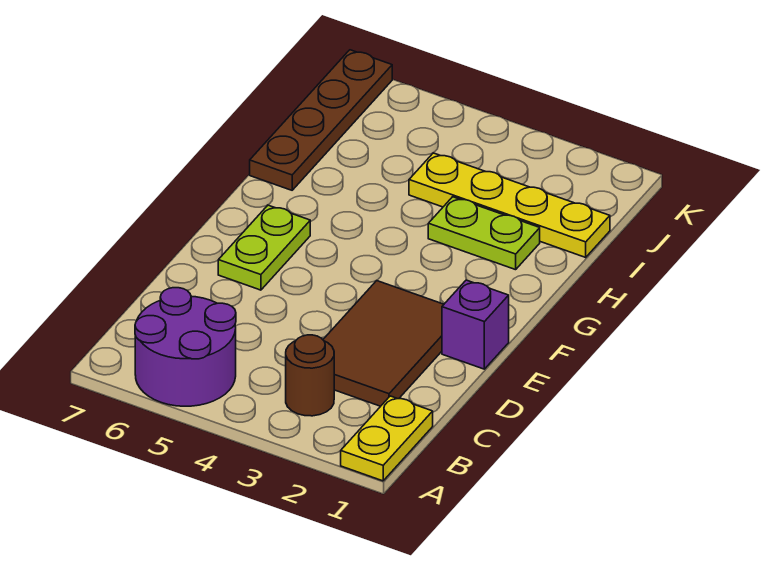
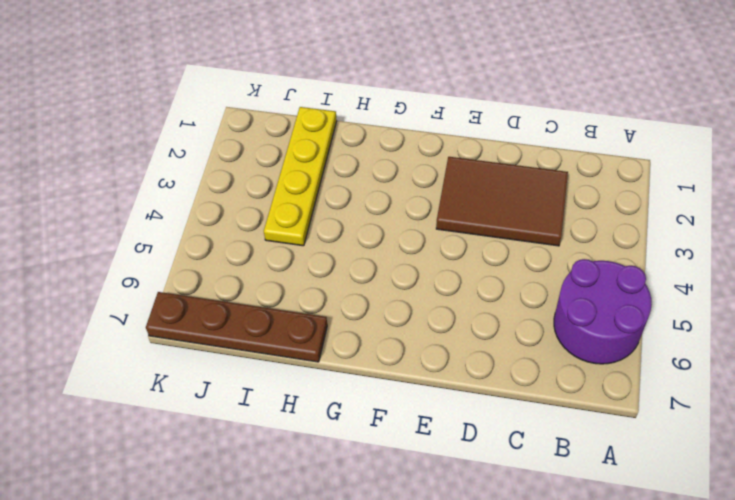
none -> yellow plate A1:B1 level 1
none -> brown round brick B3 level 1

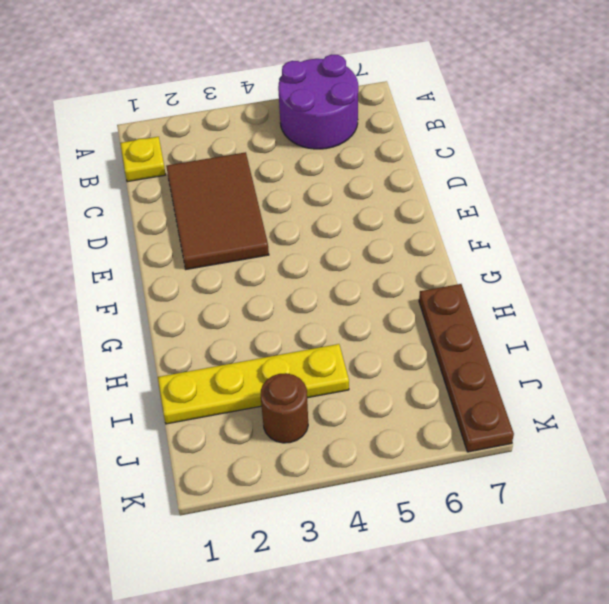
yellow plate B1 level 1 -> yellow plate A1:B1 level 1
brown round brick J3 level 1 -> brown round brick B3 level 1
none -> purple brick E1 level 1
none -> lime plate E6:F6 level 1

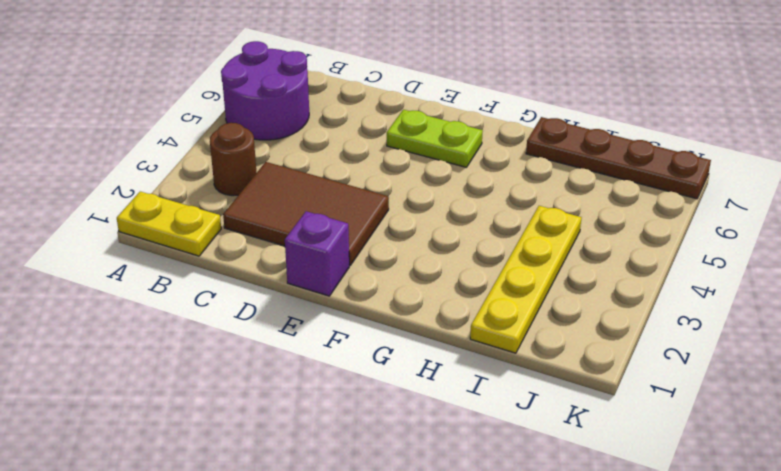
none -> lime plate H2:H3 level 1

